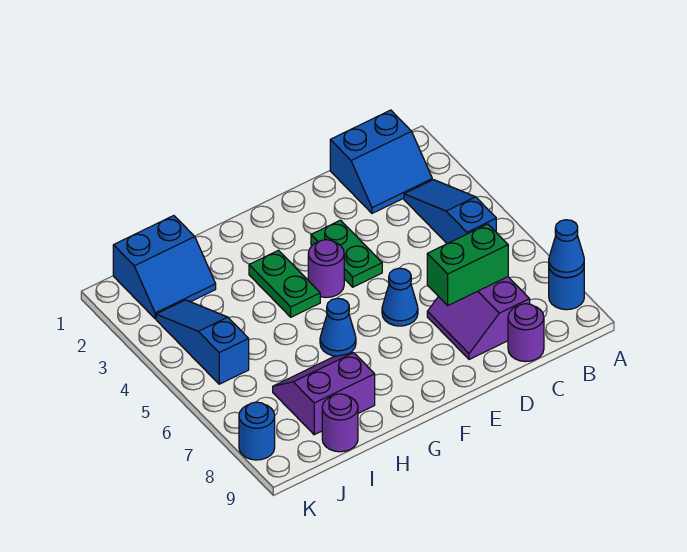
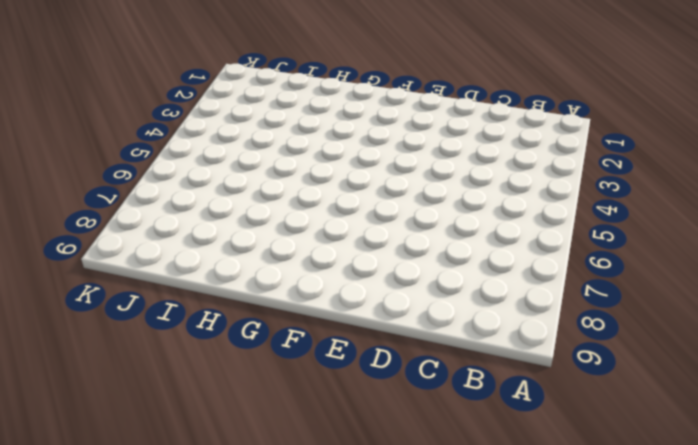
none -> blue round brick A8 level 1
none -> blue slope B1:C2 level 1 top 1
none -> blue slope B3:B5 level 1 top 5

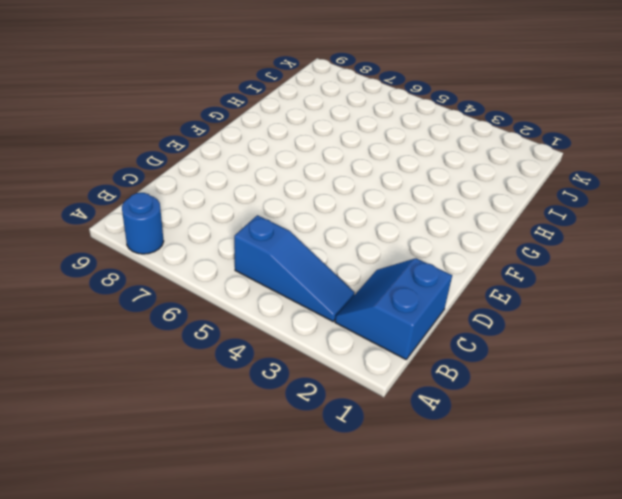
none -> purple slope C7:D8 level 1 top C
none -> purple round brick C9 level 1
none -> green plate E3:E4 level 1

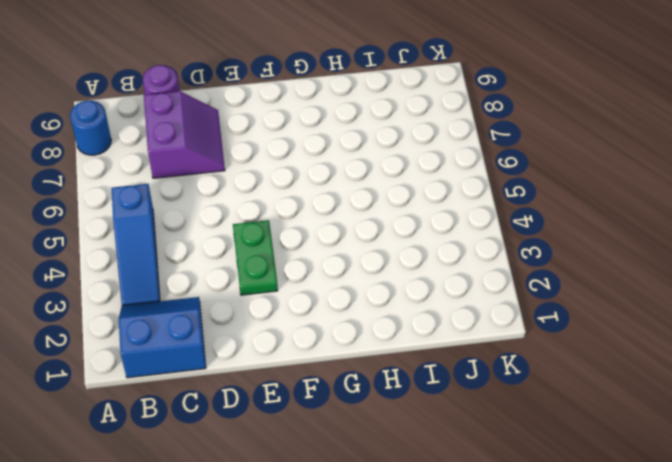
none -> blue cone E6 level 1
none -> purple round brick F4 level 1
none -> green plate G3:G4 level 1

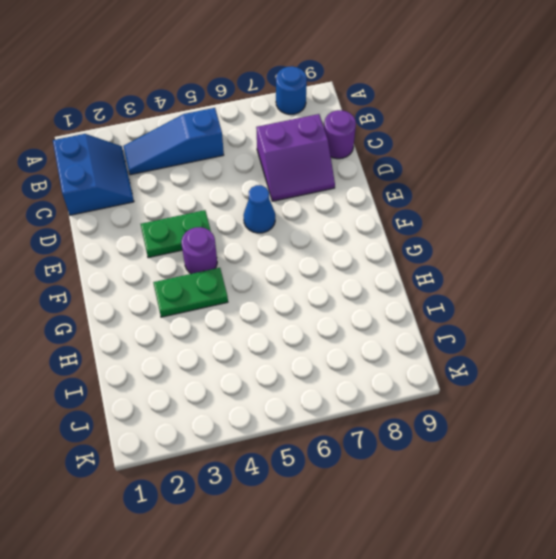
none -> blue cone G6 level 1
none -> purple slope H7:I8 level 1 top 8
none -> blue slope I1:J2 level 1 top 1

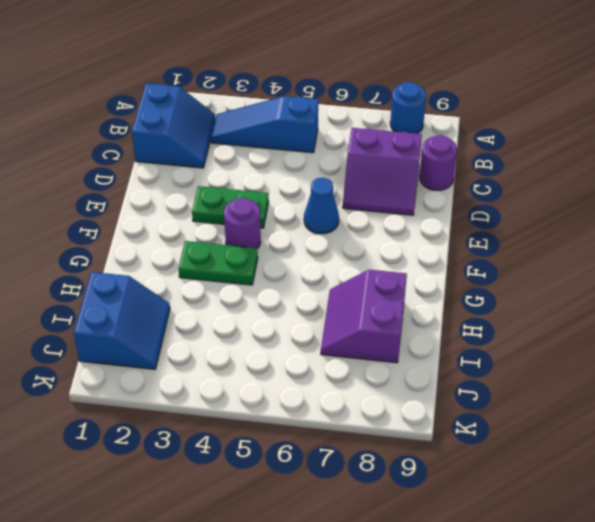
none -> blue cone G6 level 1
none -> purple round brick I9 level 1
none -> blue slope J3:J5 level 1 top 5

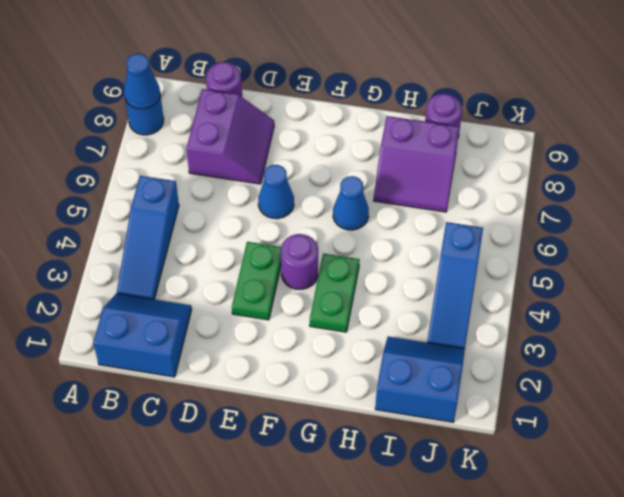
none -> blue round brick K8 level 1
none -> green brick C7:D7 level 2

